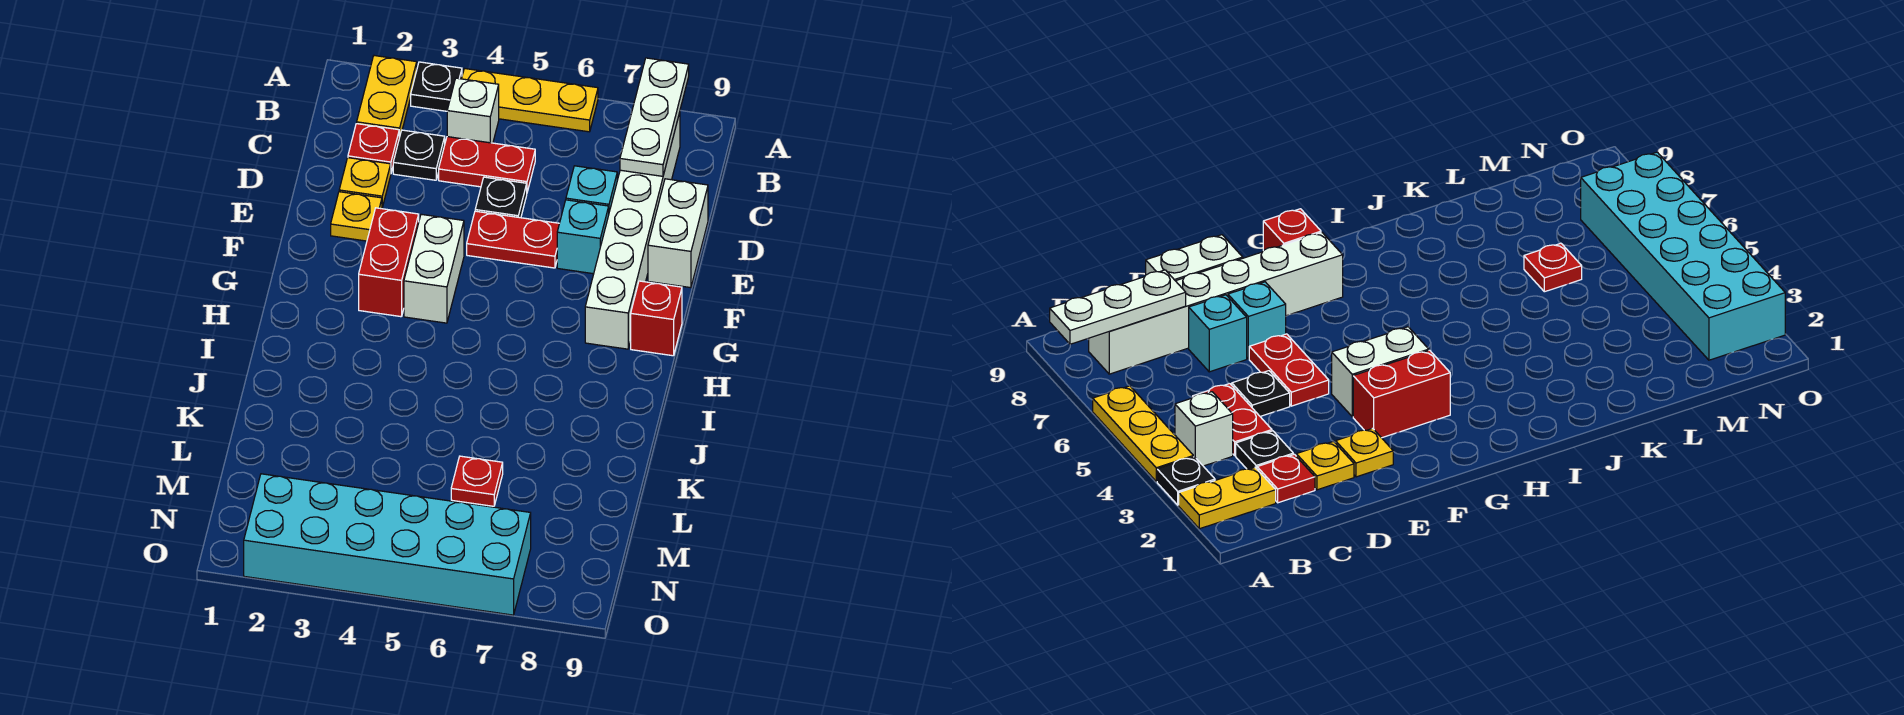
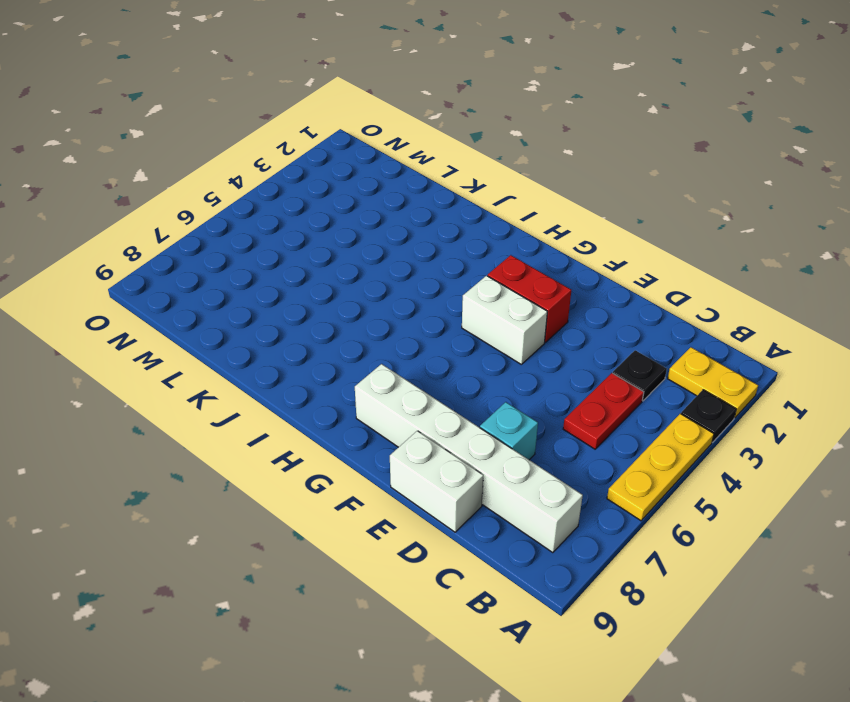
none -> white brick B4 level 1
none -> red plate C2 level 1
none -> yellow plate D2 level 1

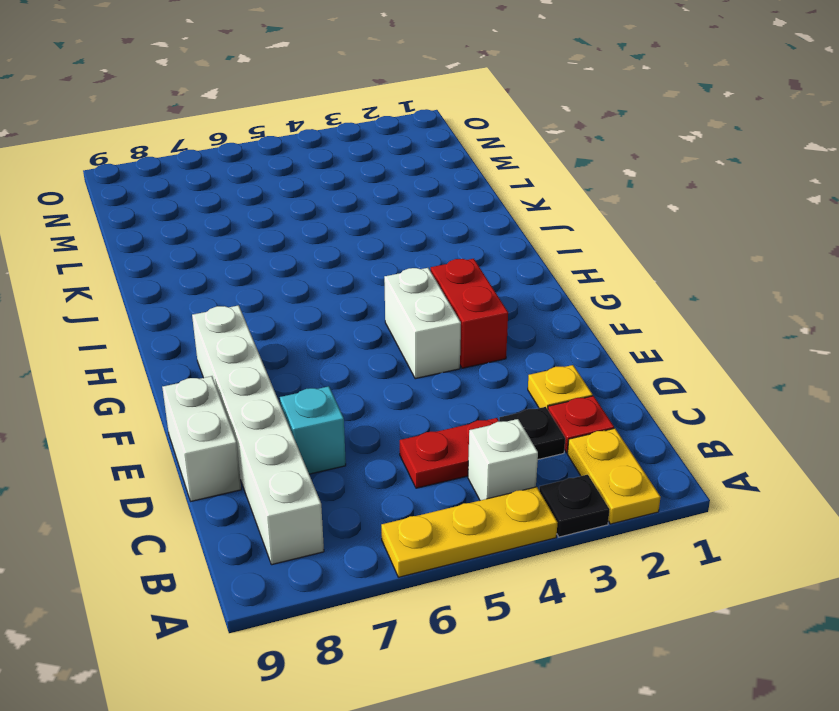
none -> black plate D5 level 1
none -> yellow plate E2 level 1
none -> red plate E5:E6 level 1

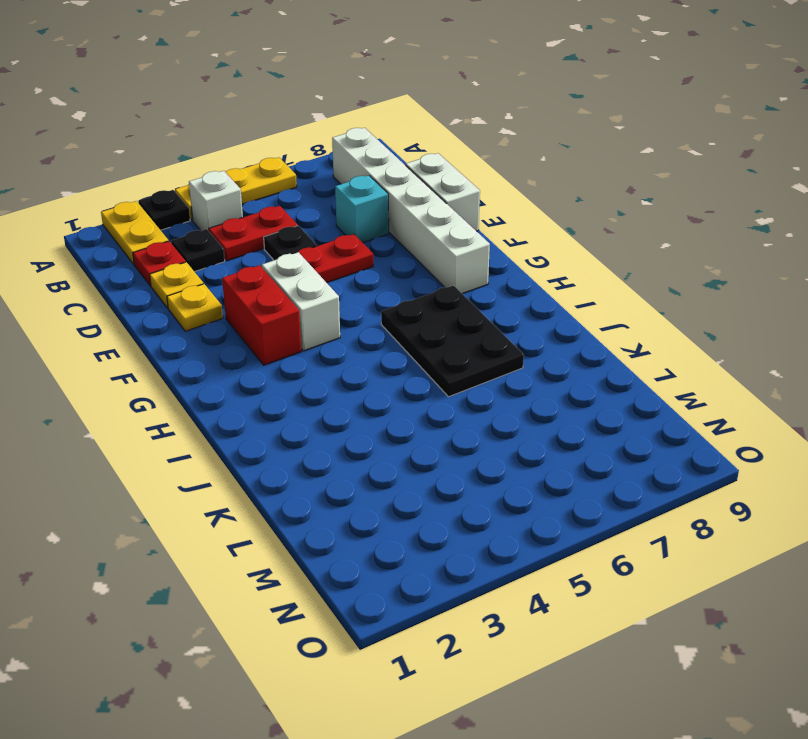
black plate H6:J7 level 1 -> none
none -> cyan brick E7 level 1
none -> red brick G9 level 1
none -> red plate L6 level 1

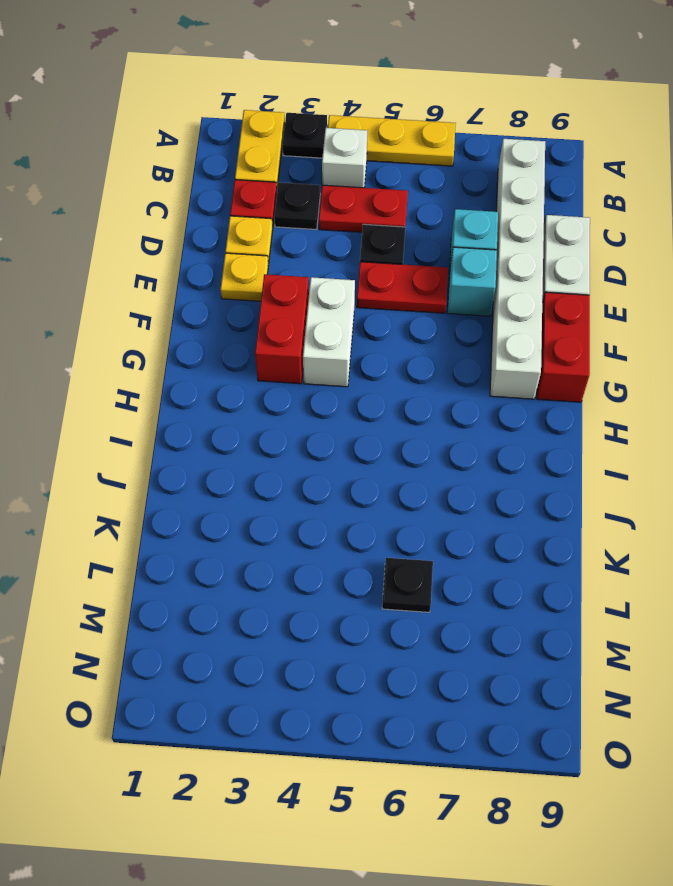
red brick F9:G9 level 1 -> red brick G9 level 1
black plate L6 level 1 -> red plate L6 level 1
none -> cyan brick N2:O7 level 1
none -> white plate A8:C8 level 2

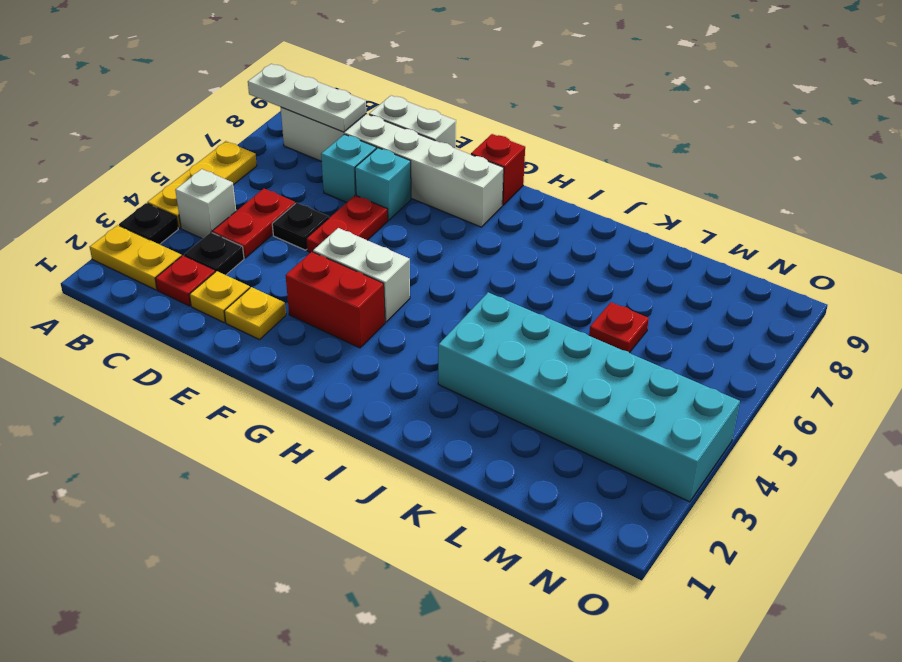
cyan brick J3:O4 level 1 -> cyan brick N2:O7 level 1

